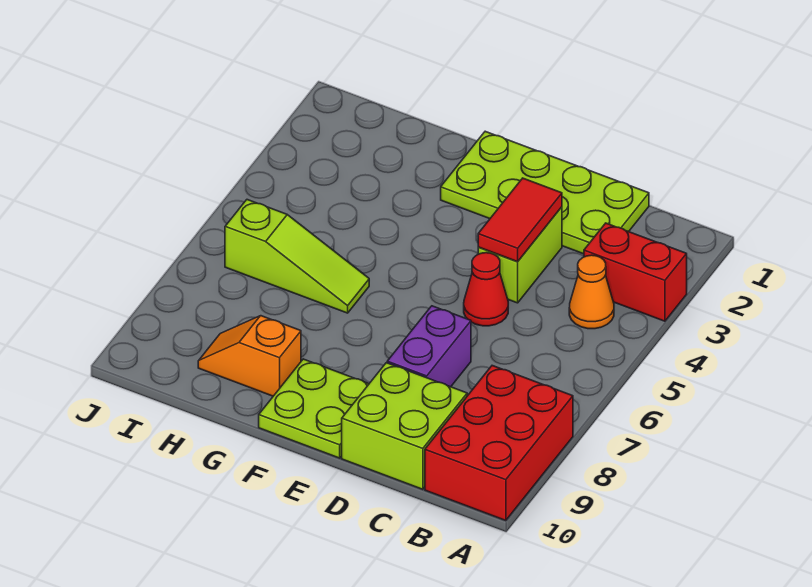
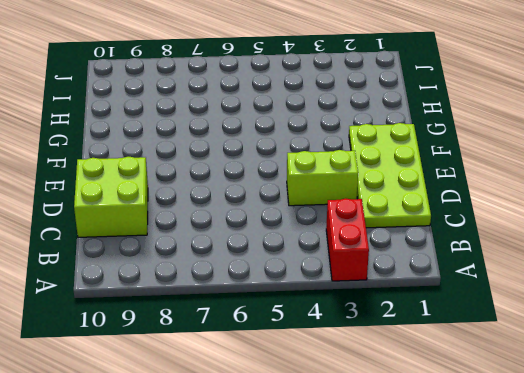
none -> red brick A8:B10 level 1
none -> orange cone B4 level 1
none -> red cone D5 level 1

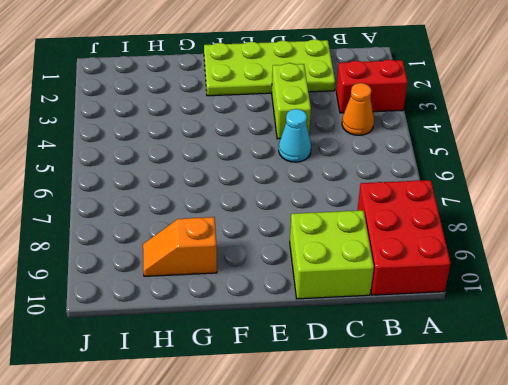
cyan cone D5 level 1 -> red cone D5 level 1
none -> purple brick D7:D8 level 1
none -> lime plate E9:F10 level 1
none -> lime slope G6:I6 level 1 top I

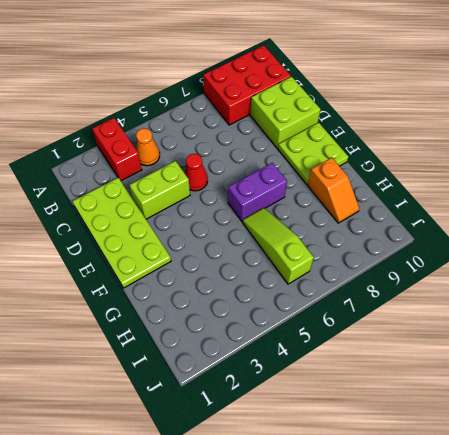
purple brick F6:F7 level 1 -> purple brick D7:D8 level 1
none -> red tile D3:D4 level 2

